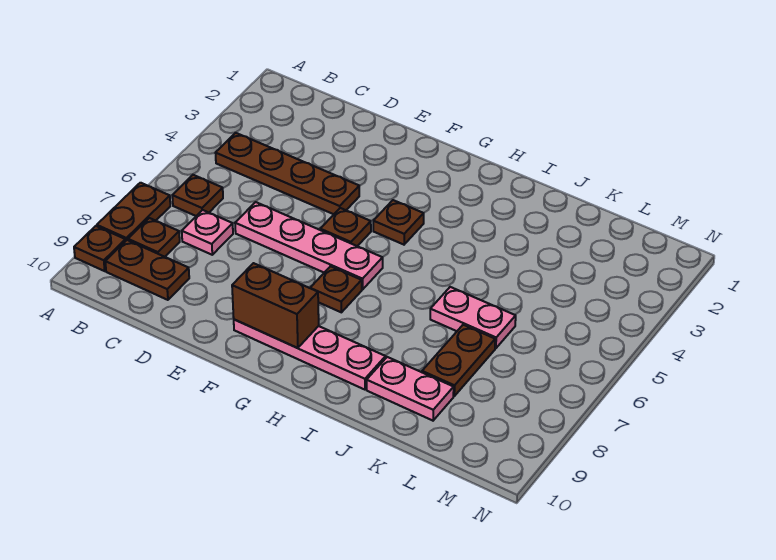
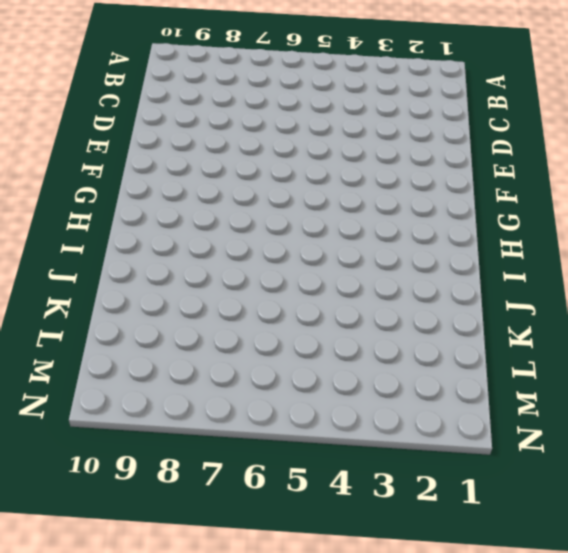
none -> brown plate A7:A8 level 1
none -> brown plate A9 level 1
none -> brown plate B4:E4 level 1

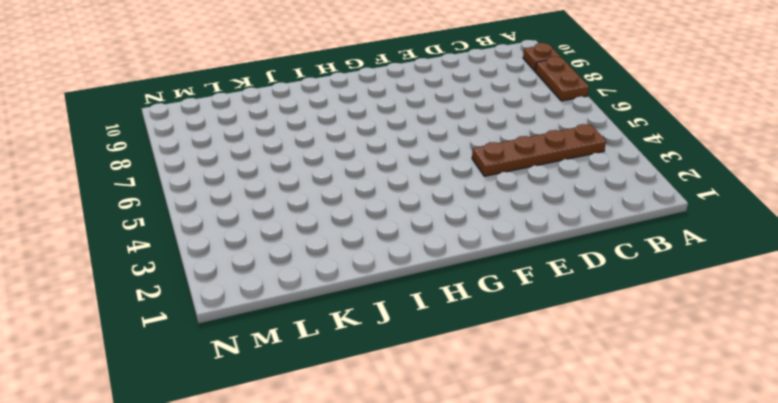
none -> brown plate B6 level 1
none -> brown plate B8 level 1
none -> brown plate B9:C9 level 1

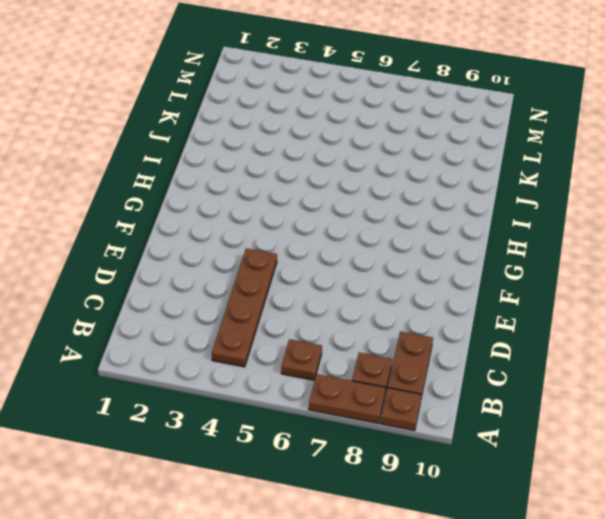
none -> pink plate C7 level 1
none -> pink plate D6:G6 level 1
none -> brown plate F5 level 1

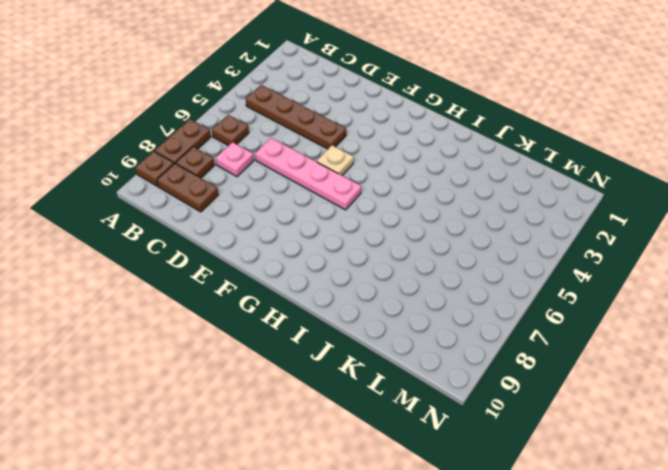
tan plate F5 level 1 -> brown plate F5 level 1
none -> pink plate F9:I9 level 1
none -> brown plate G4 level 1
none -> brown plate G7 level 1

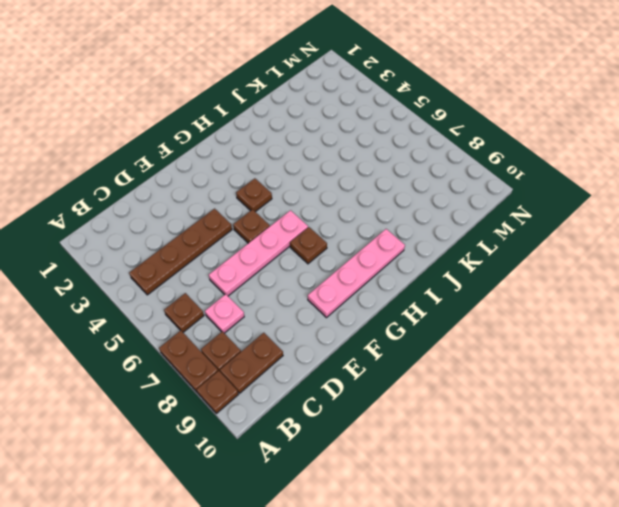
none -> pink plate J6:K6 level 1
none -> pink plate J9:K9 level 1
none -> brown plate K7:K8 level 1

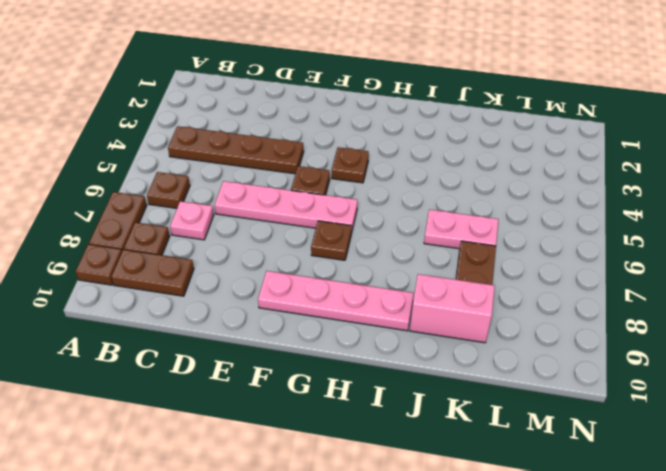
pink brick J9:K9 level 1 -> pink plate J9:K9 level 1
none -> brown brick F9:G9 level 2

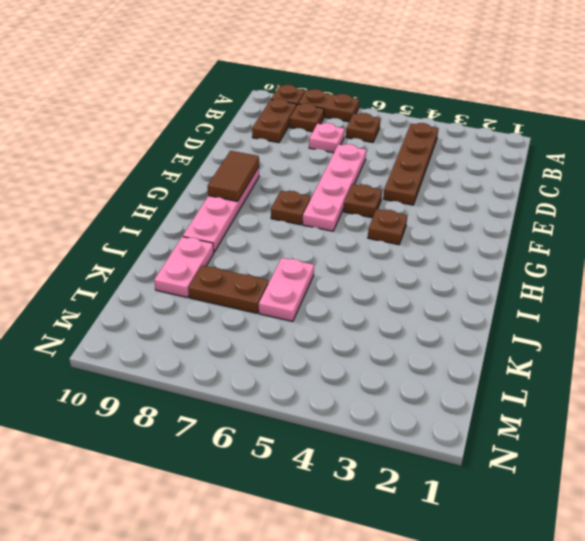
brown tile F9:G9 level 2 -> brown brick F9:G9 level 2

